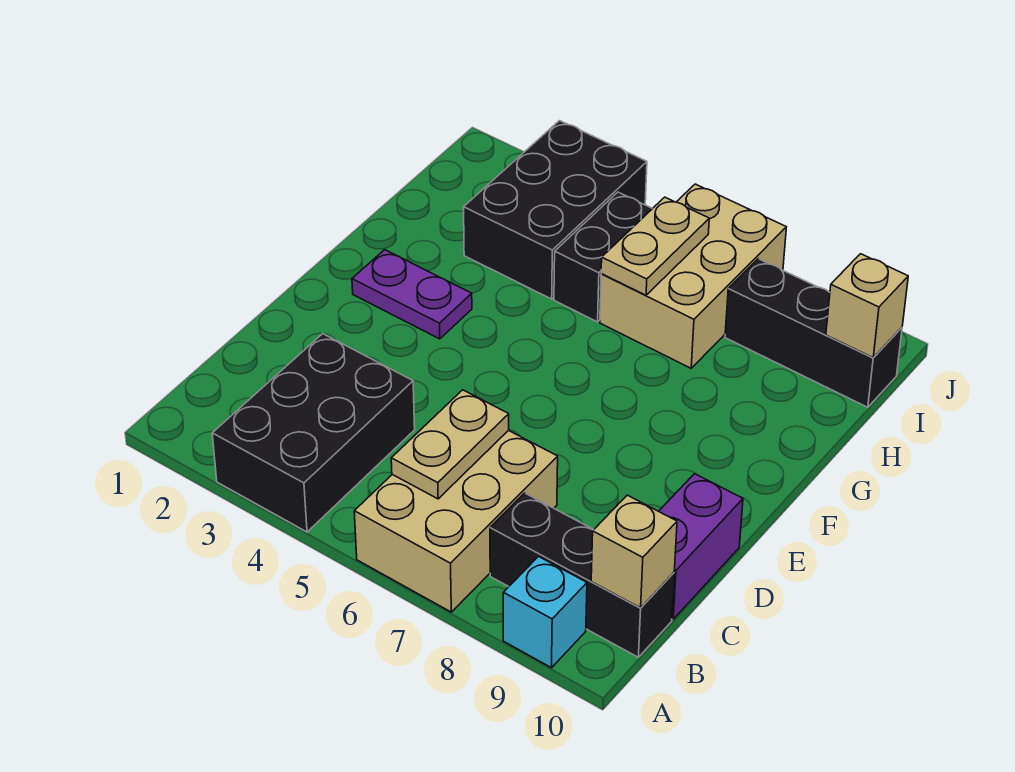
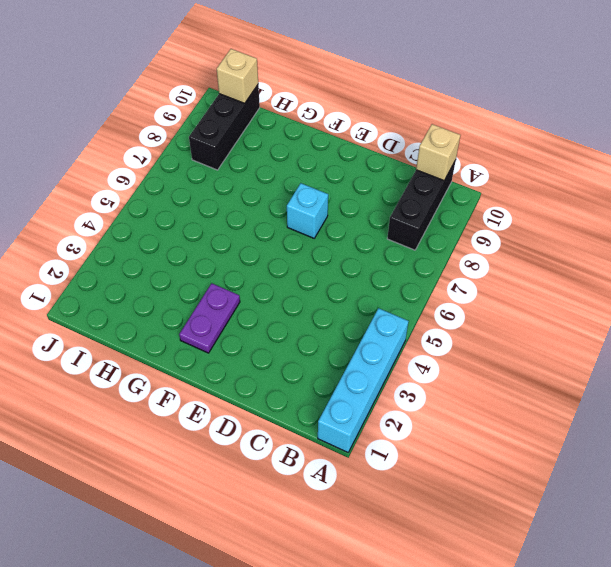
cyan brick A1:A4 level 1 -> black brick A3:C4 level 1
cyan brick E7 level 1 -> cyan brick A9 level 1
none -> tan brick A6:C7 level 1
none -> purple brick C10:D10 level 1
none -> black brick H3:J4 level 1

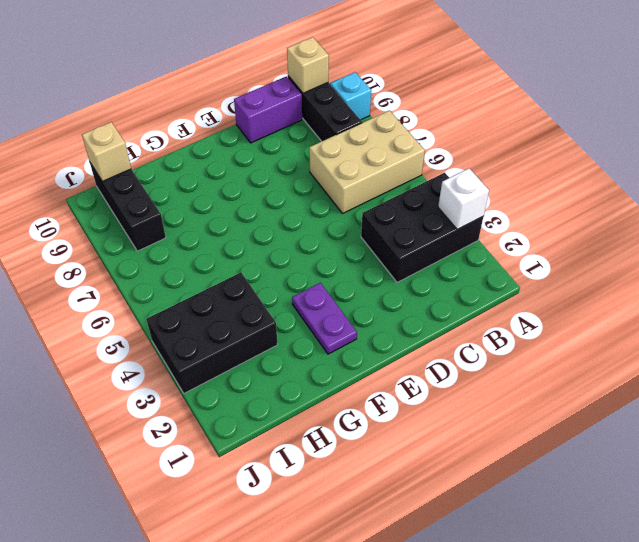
white brick A3 level 2 -> none
none -> black brick H5:I5 level 1
none -> tan brick H6:J7 level 1
none -> tan plate B6:C6 level 2

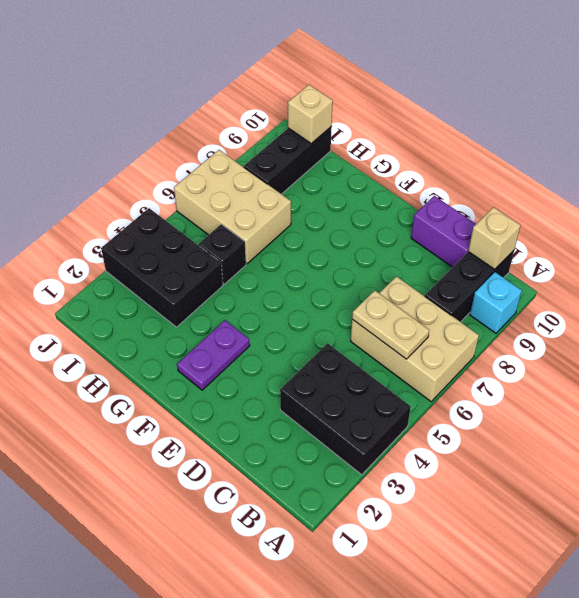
black brick H5 level 1 -> black brick H5:I5 level 1
none -> tan plate H6:I6 level 2

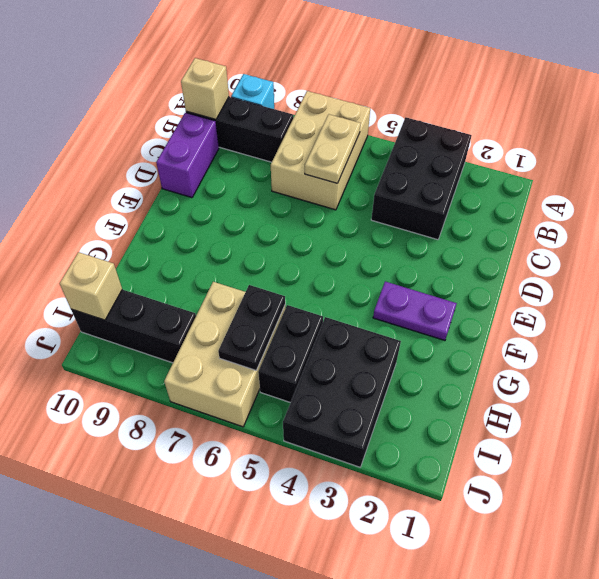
black plate H6:I6 level 2 -> tan plate H6:I6 level 2

